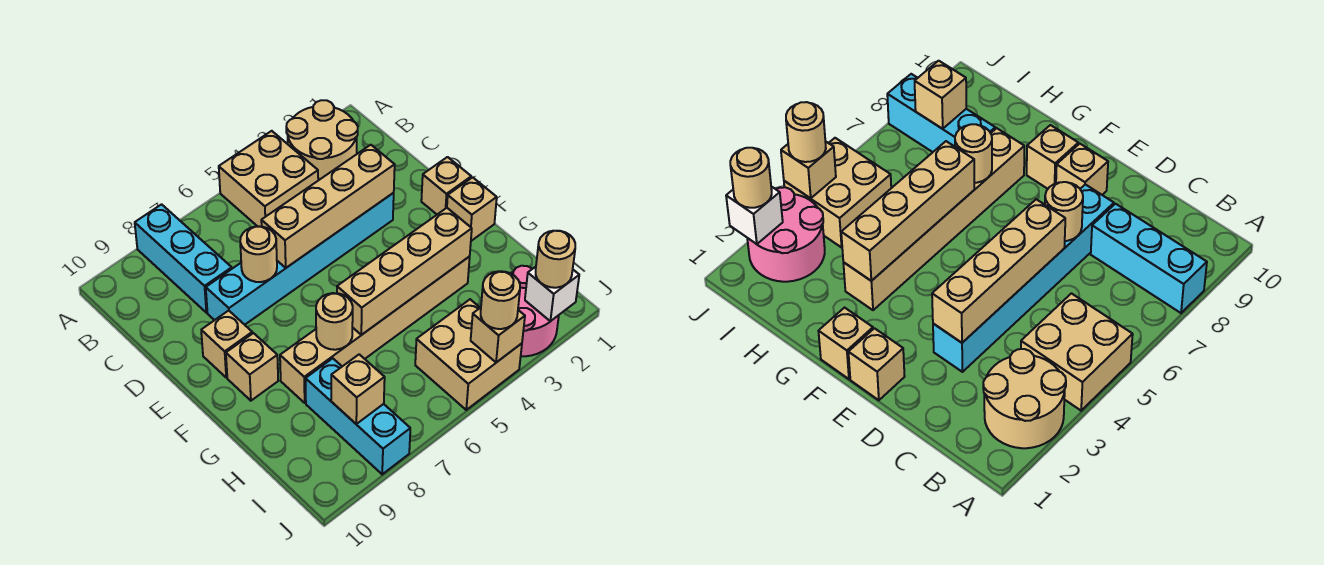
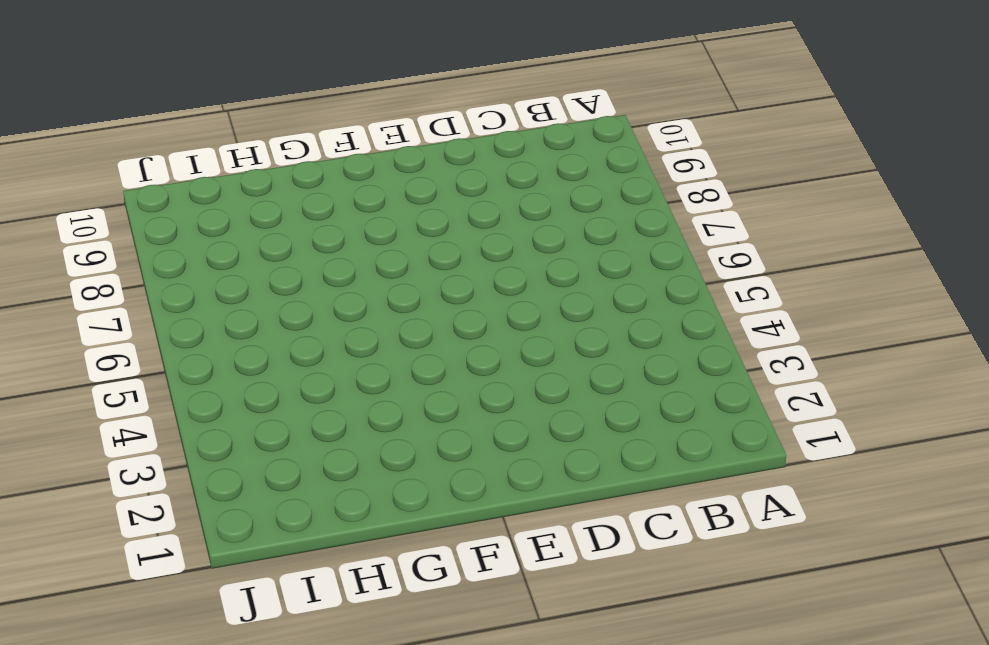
none -> tan round brick A2:B3 level 1
none -> tan brick A4:B5 level 1
none -> cyan brick A8:C8 level 1

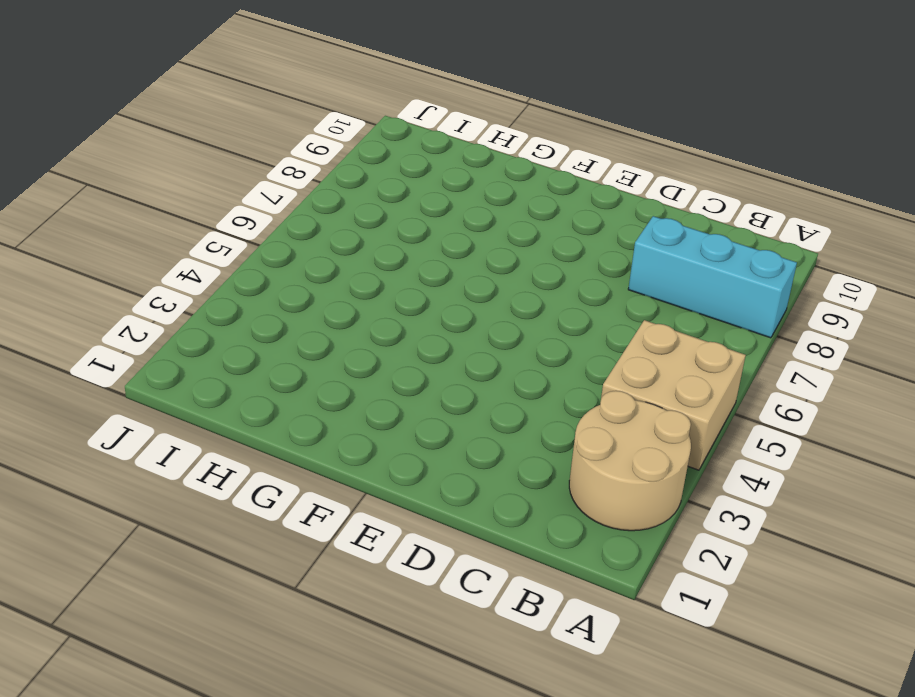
none -> cyan brick D3:D8 level 1
none -> tan brick E1 level 1
none -> tan brick E9 level 1

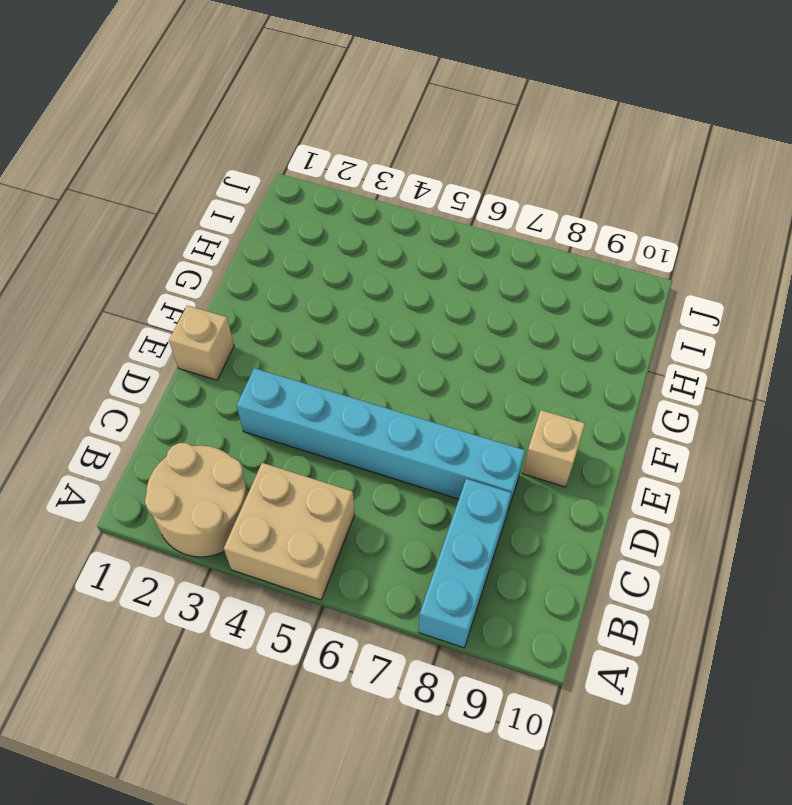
none -> tan brick F1 level 1
none -> tan brick F9 level 1
none -> tan brick G3:G8 level 1

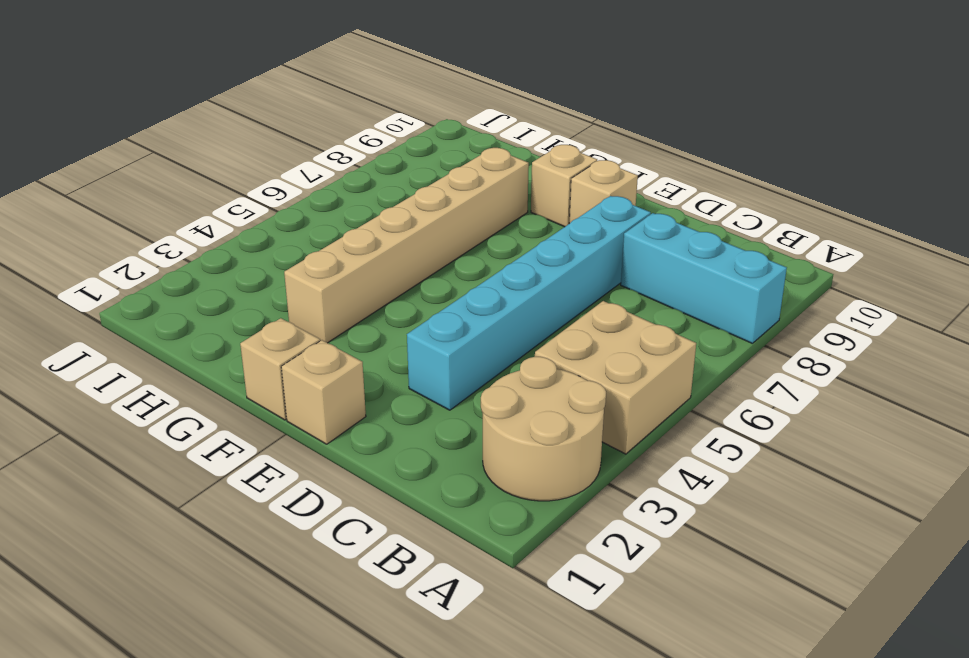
none -> cyan brick H8:J8 level 1
none -> pink round brick I2:J3 level 1
none -> tan brick I4:J5 level 1

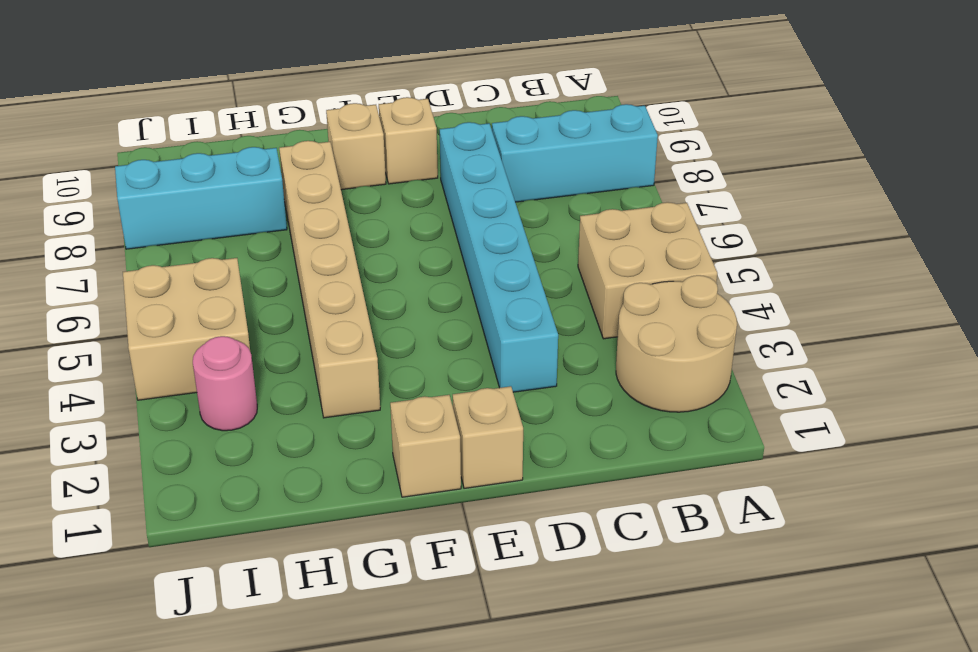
pink round brick I3 level 1 -> pink round brick I2:J3 level 1
none -> tan brick D3:D6 level 2
none -> tan round brick D7 level 2
none -> tan brick G3:G6 level 2

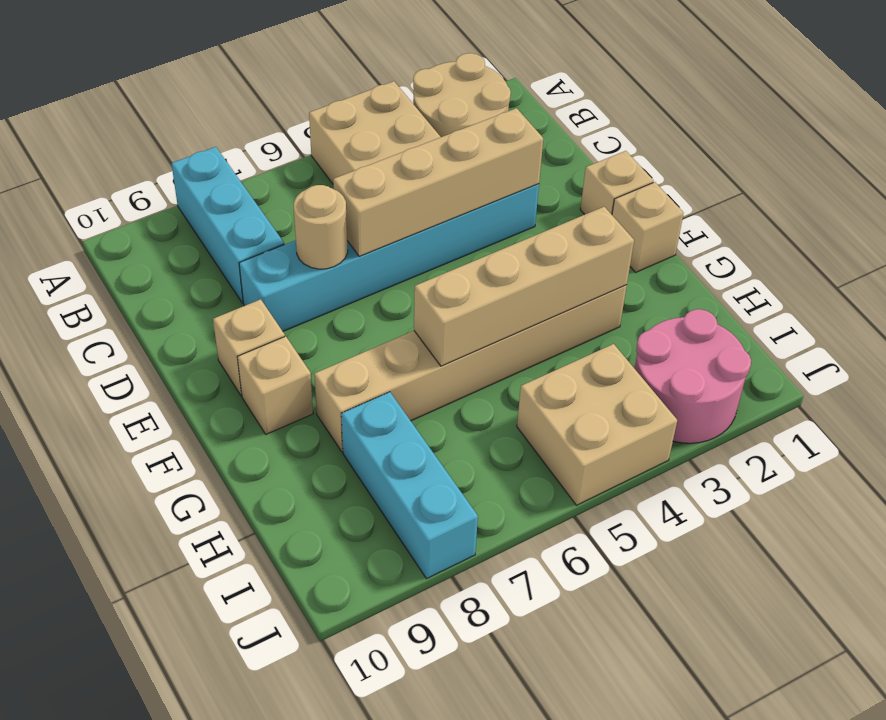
none -> tan round brick G7 level 2
none -> tan brick I8 level 2
none -> white brick J2 level 2

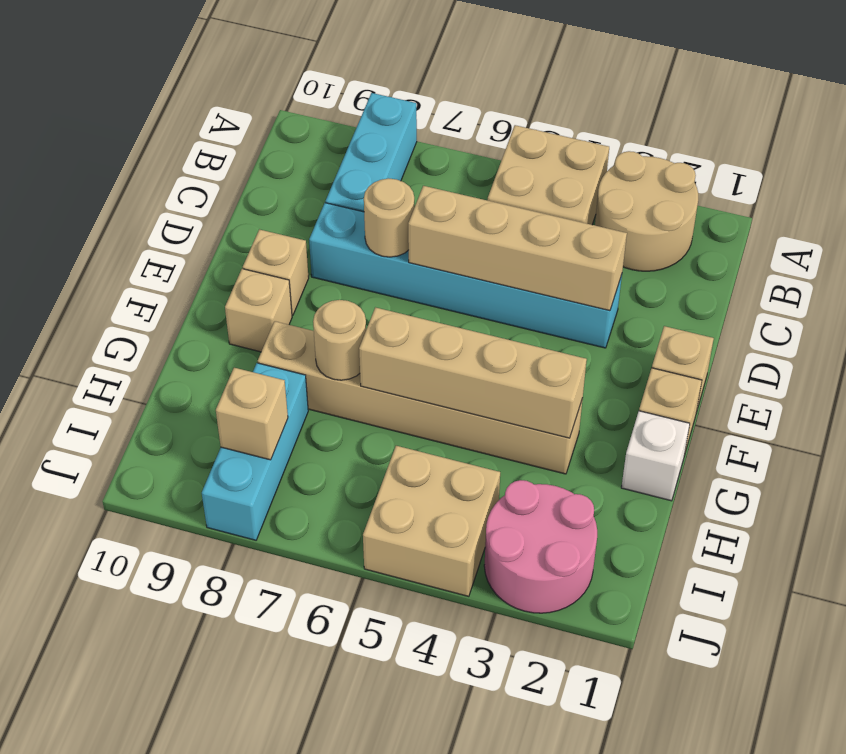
white brick G1 level 1 -> white brick J2 level 2
none -> tan brick J4 level 2
none -> tan round brick J2 level 3
none -> tan round brick J4 level 3

